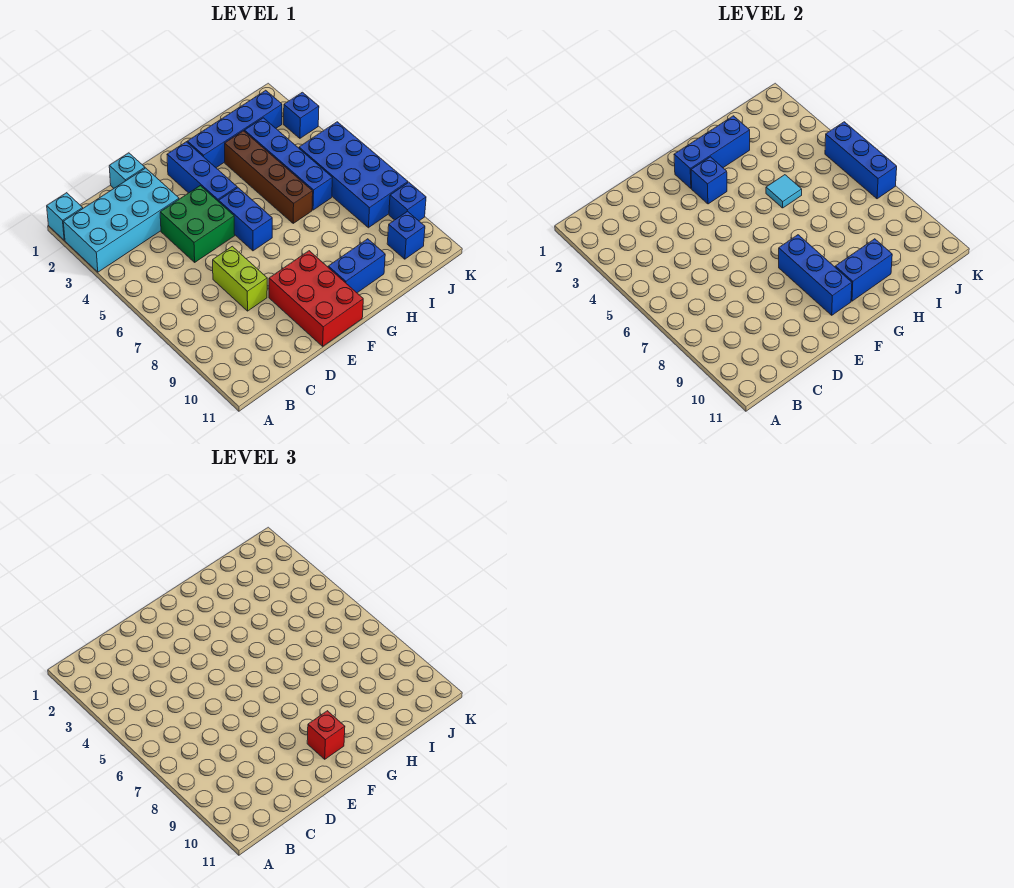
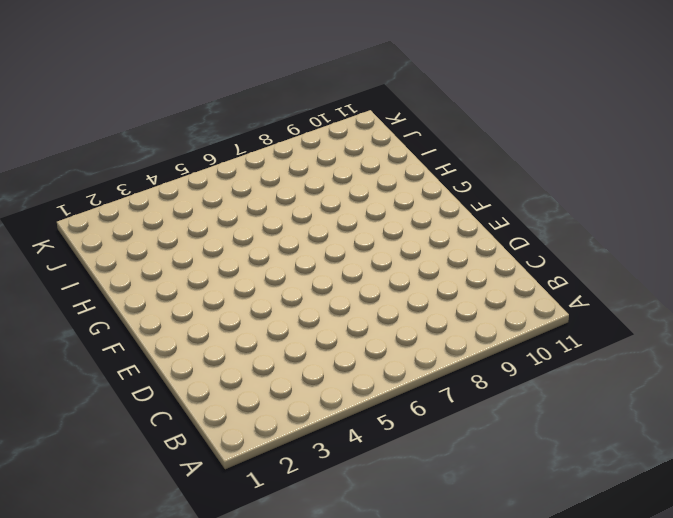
none -> cyan brick A1 level 1
none -> cyan brick A2:D3 level 1
none -> cyan brick D1 level 1

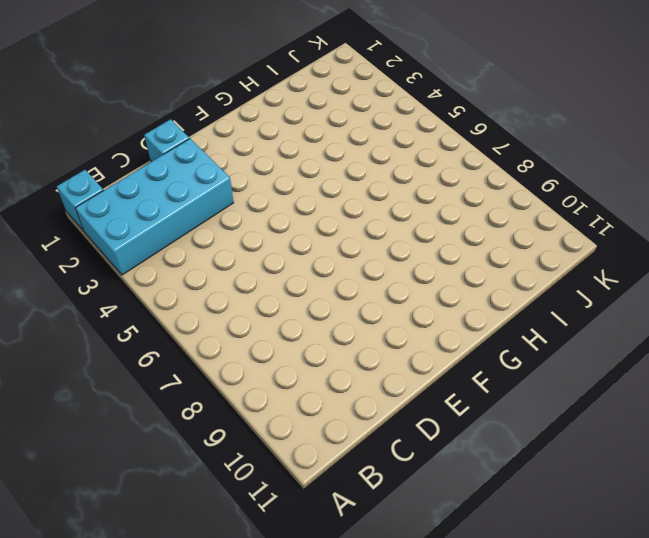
none -> green brick D4:E5 level 1
none -> lime brick D7:D8 level 1
none -> red brick E9:F11 level 1

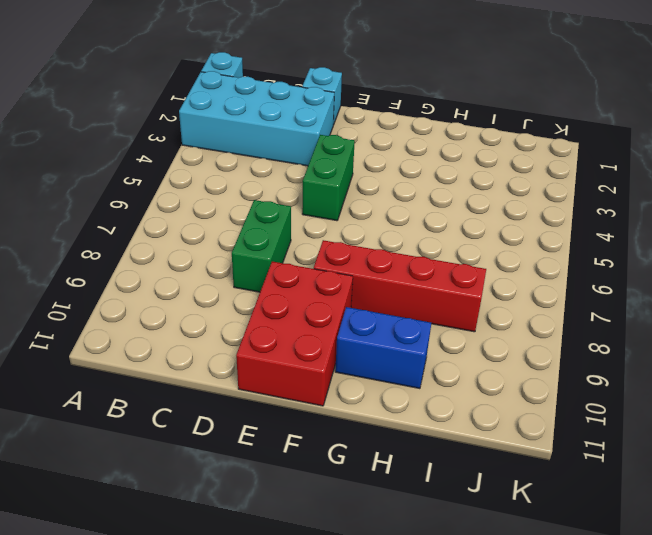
green brick D7:D8 level 1 -> lime brick D7:D8 level 1
green brick E4:E5 level 1 -> green brick D4:E5 level 1
red brick F8:I8 level 1 -> none
none -> blue brick F2:F4 level 1
none -> blue brick F5:F6 level 1
none -> blue brick G2:J2 level 1

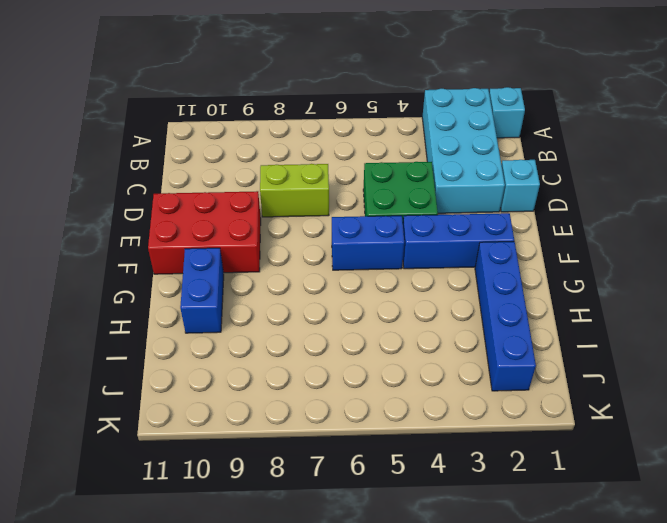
none -> brown brick H3:H6 level 1
none -> blue brick I3:I6 level 1
none -> blue brick J5:K8 level 1

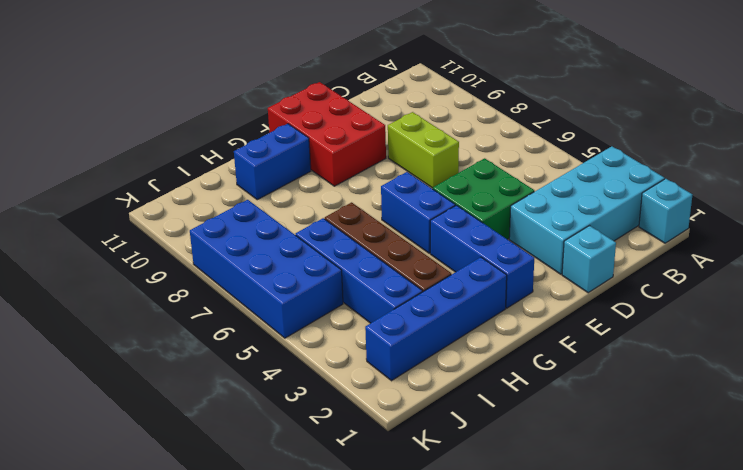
none -> blue brick J10 level 1
none -> blue brick K3 level 1
none -> blue brick K9 level 1

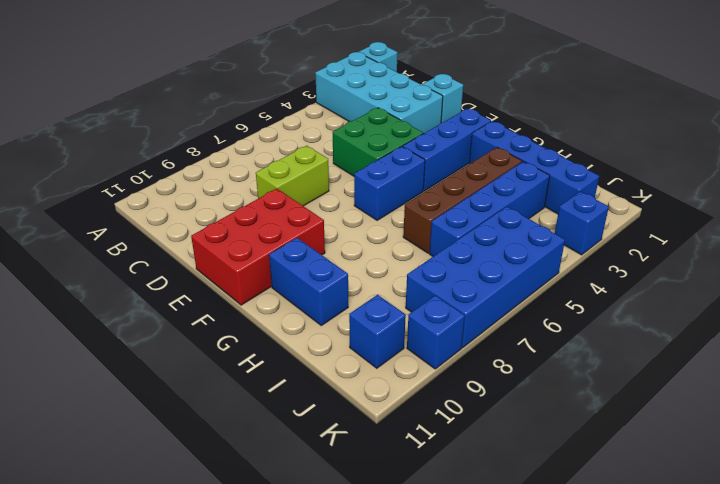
none -> blue brick F2:H2 level 2
none -> blue brick F3 level 2
none -> blue brick F8:F10 level 2

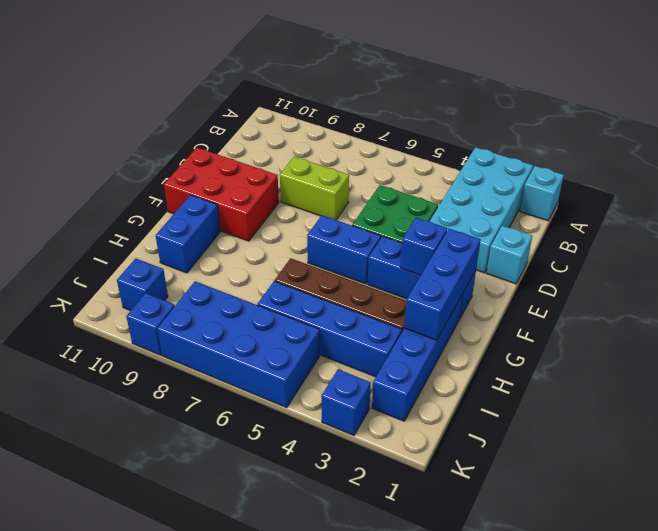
none -> blue brick F8:F10 level 2
none -> blue brick G10:H10 level 2
none -> cyan tile H5 level 2

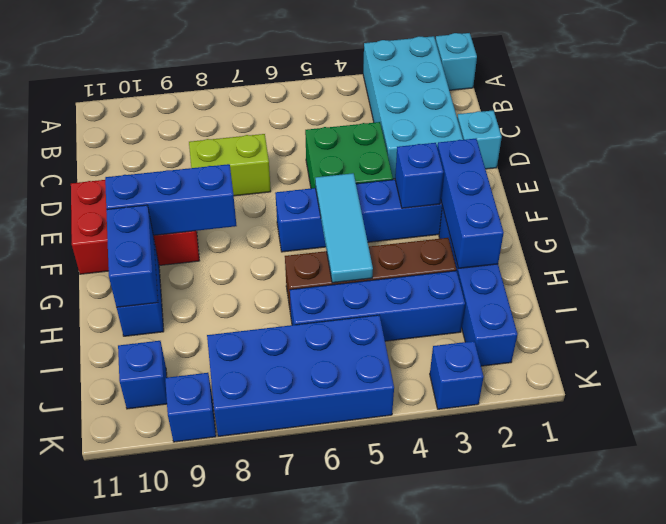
cyan tile F5:H5 level 2 -> cyan tile H5 level 2
none -> blue brick K5:K7 level 2
none -> red brick F10 level 3

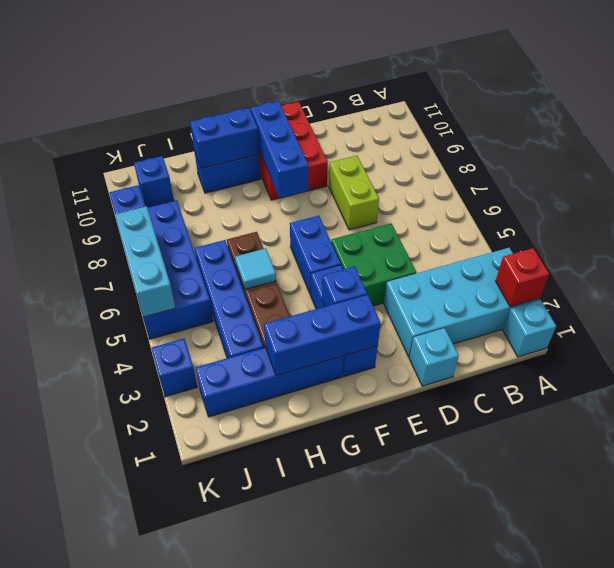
red brick A2 level 2 -> red brick F10 level 3
cyan brick K5:K7 level 2 -> blue brick K5:K7 level 2

